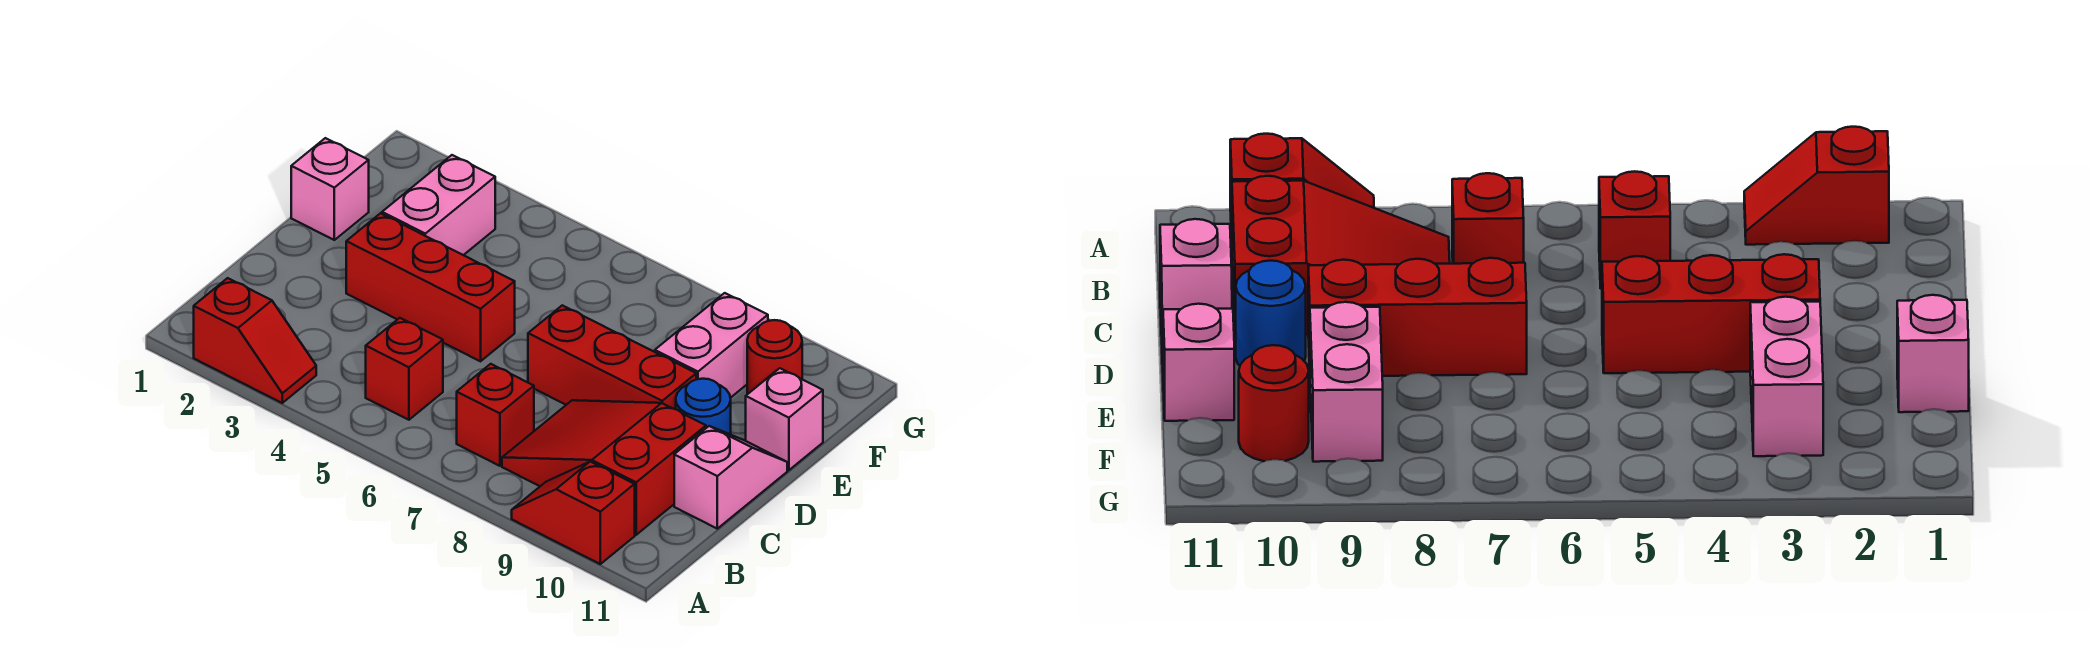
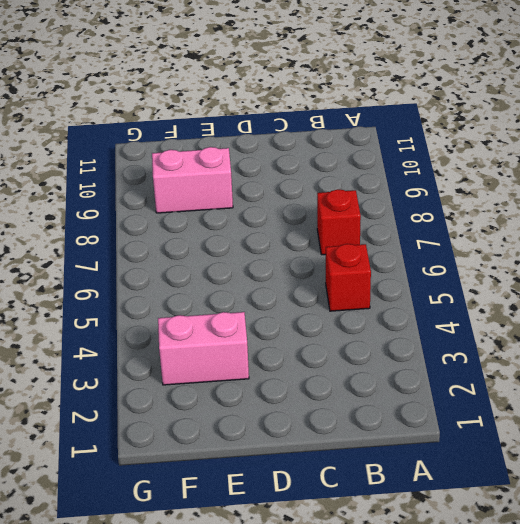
none -> red slope A2:A3 level 1 top 2
none -> red slope A9:A10 level 1 top 10
none -> red slope B8:C10 level 1 top 10

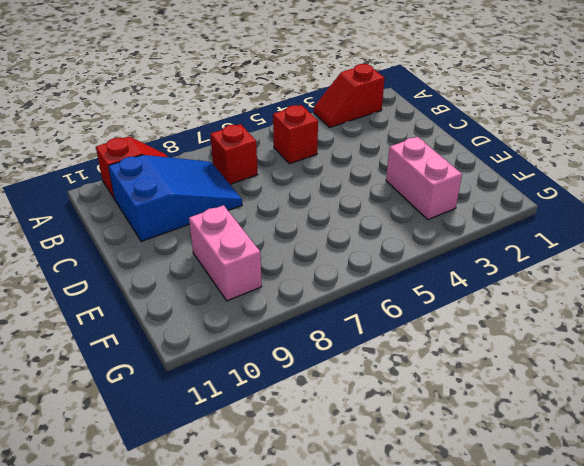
blue slope B8:C10 level 1 top 10 -> red slope B8:C10 level 1 top 10
none -> pink slope C11:D11 level 1 top C
none -> red brick D3:D5 level 1
none -> red brick D7:D9 level 1

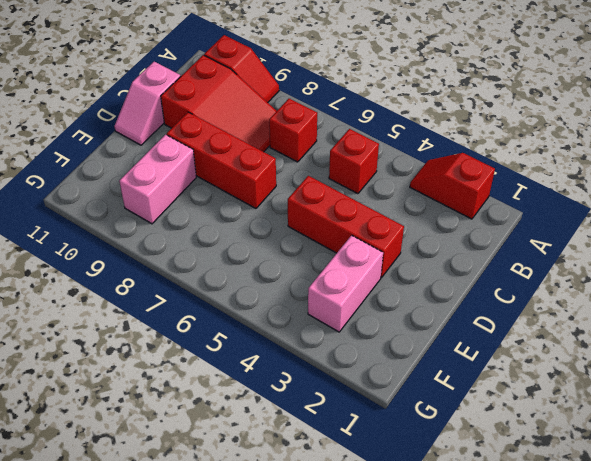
none -> blue round brick D10 level 1
none -> pink brick E1 level 1
none -> pink brick E11 level 1

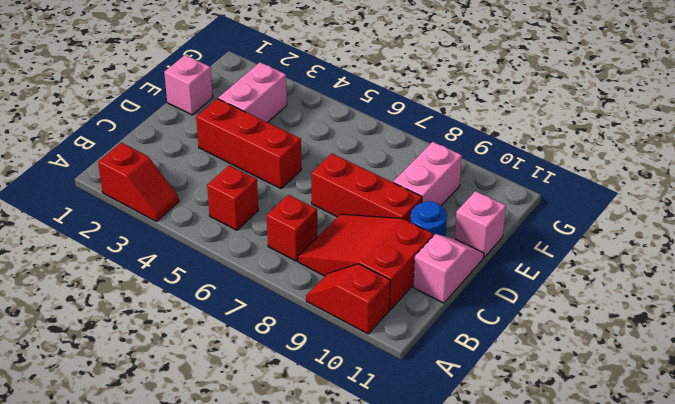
none -> red round brick F10 level 1

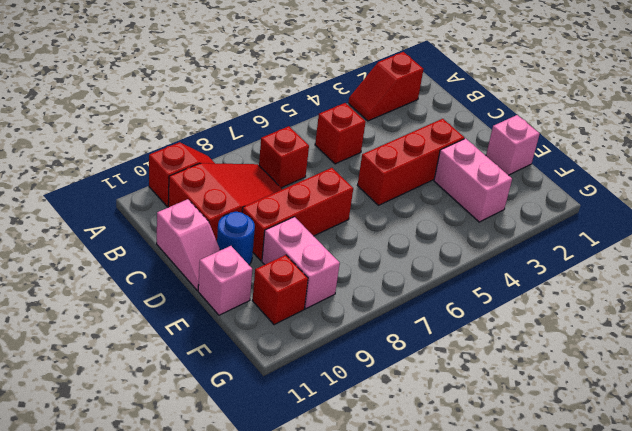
red brick F10 level 1 -> red round brick F10 level 1

